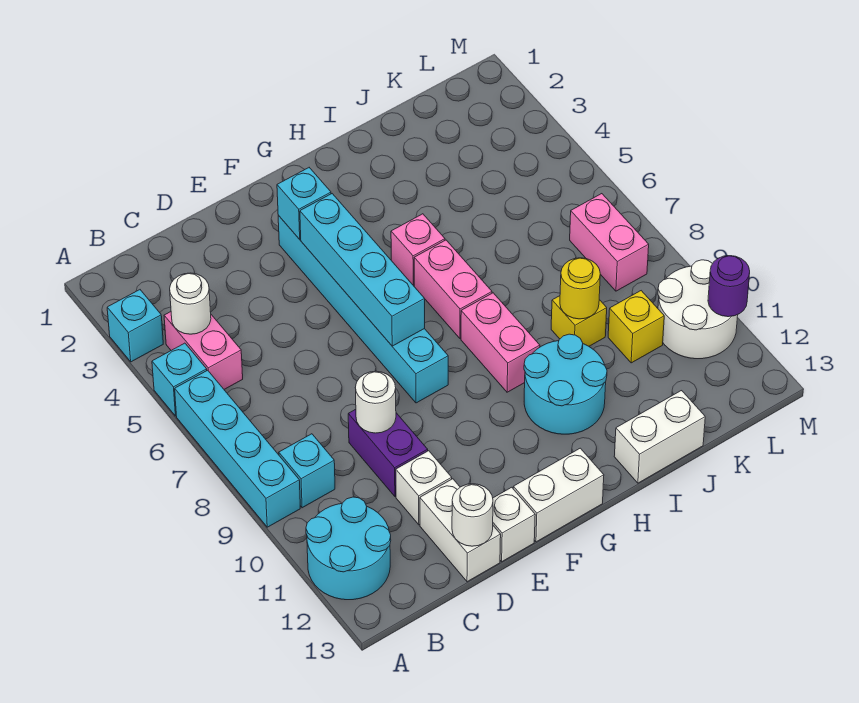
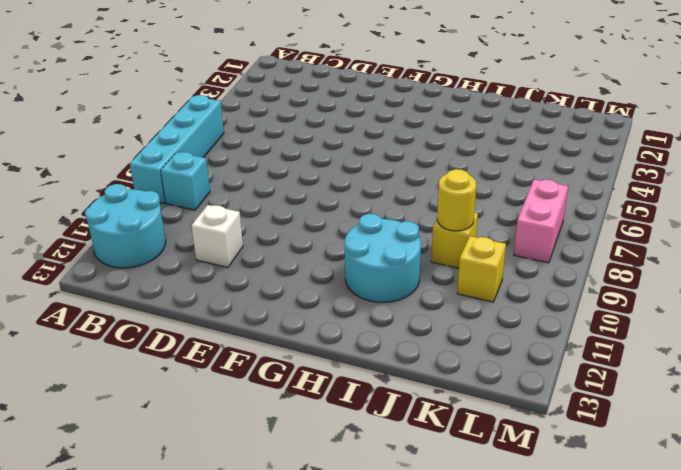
none -> cyan brick A3 level 1
none -> cyan brick A5 level 1
none -> pink brick B4:B5 level 1

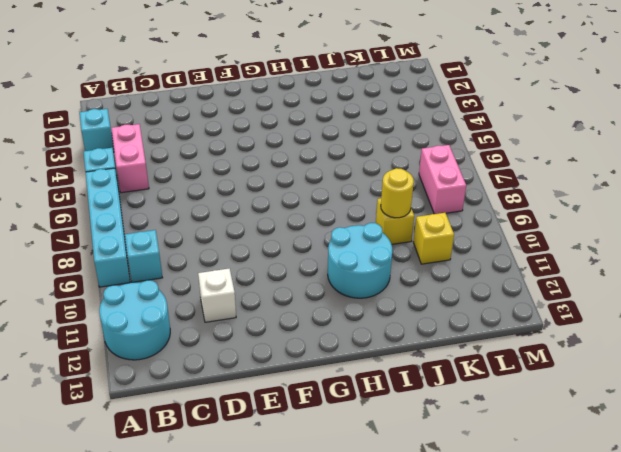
none -> purple brick D9:D10 level 1
none -> white brick D12:D13 level 1
none -> white brick E13 level 1

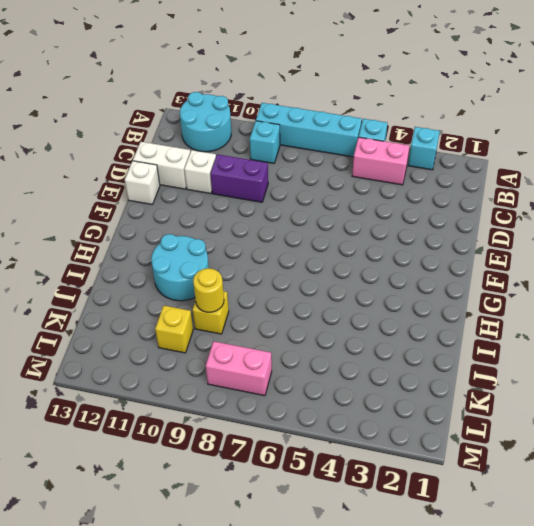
none -> cyan brick F3:F8 level 1
none -> white brick F13:G13 level 1
none -> pink brick H5 level 1

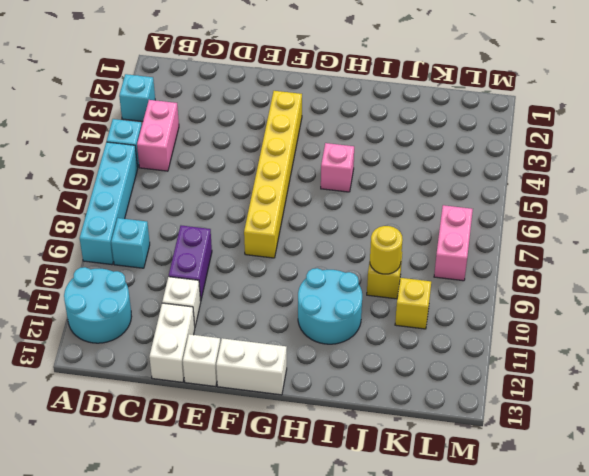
yellow brick F3:F8 level 1 -> cyan brick F3:F8 level 1
none -> pink brick H6:H7 level 1
none -> pink brick H8:H9 level 1
none -> white brick I13:J13 level 1

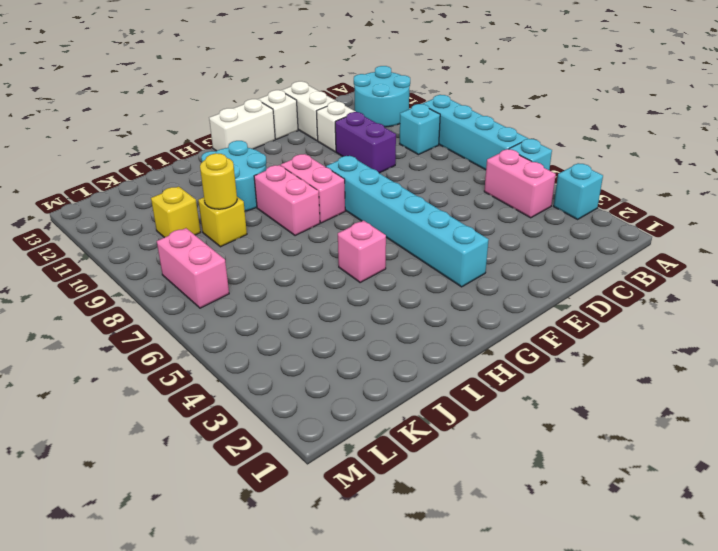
pink brick G8:G9 level 1 -> pink brick H6:H7 level 1
none -> white brick I13:J13 level 1
none -> white round brick L10:M11 level 1
none -> white round brick B4 level 2

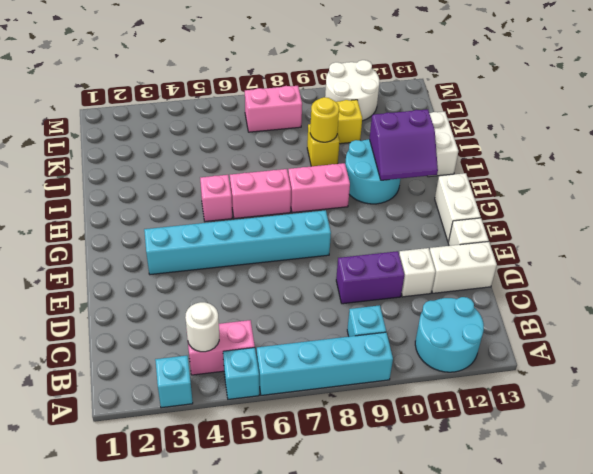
purple slope H11:I12 level 2 top I -> none
none -> white round brick D9 level 2
none -> white round brick D13 level 2
none -> cyan brick F3 level 2

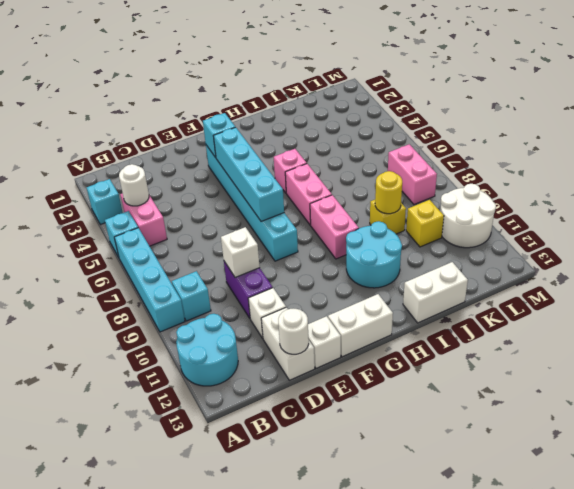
white brick D9 level 2 -> white round brick D9 level 2
none -> purple round brick M11 level 2

